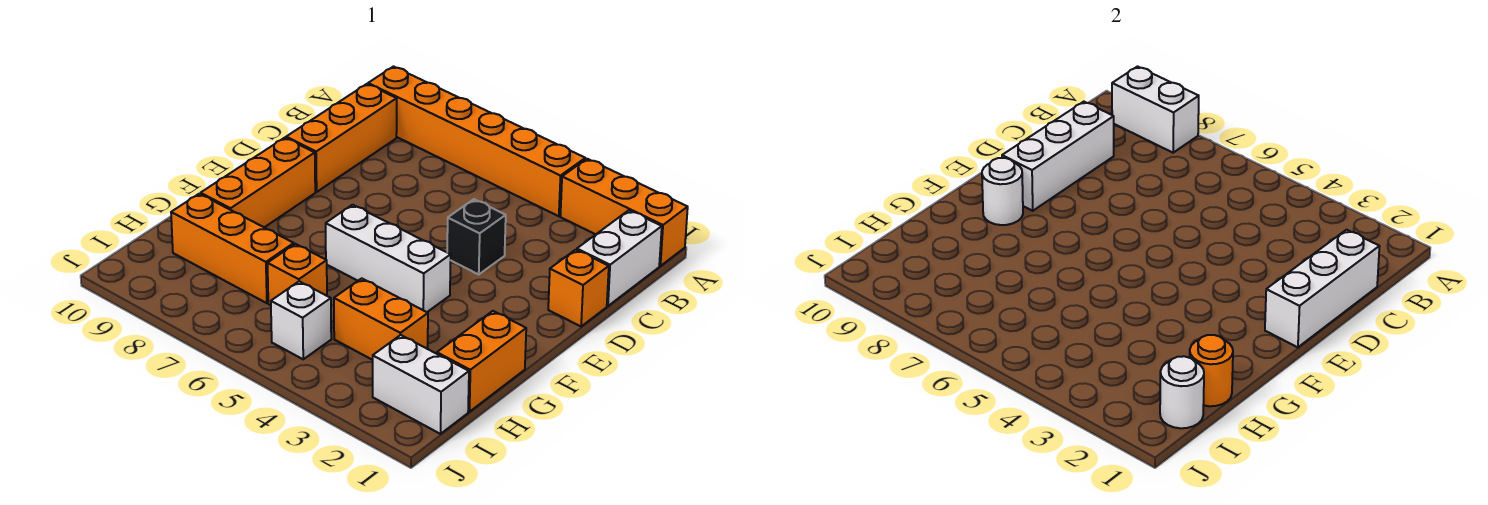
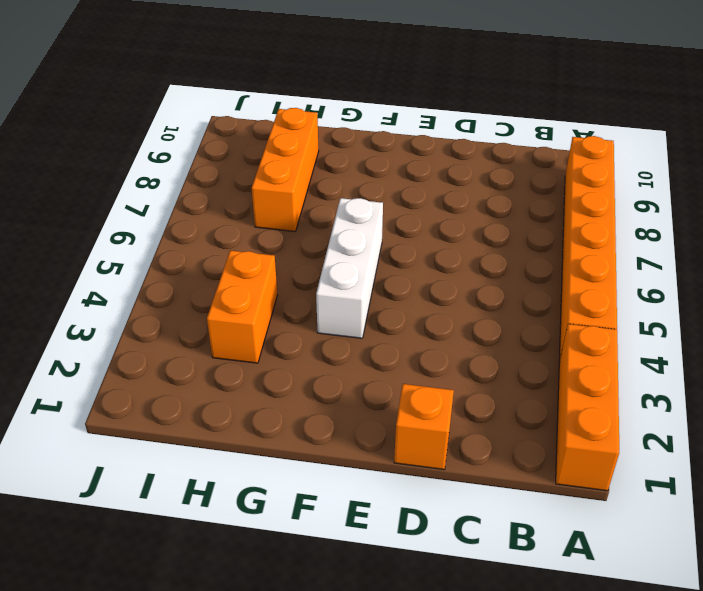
none -> white brick B1:C1 level 1
none -> orange brick B9:D9 level 1
none -> black brick D4 level 1

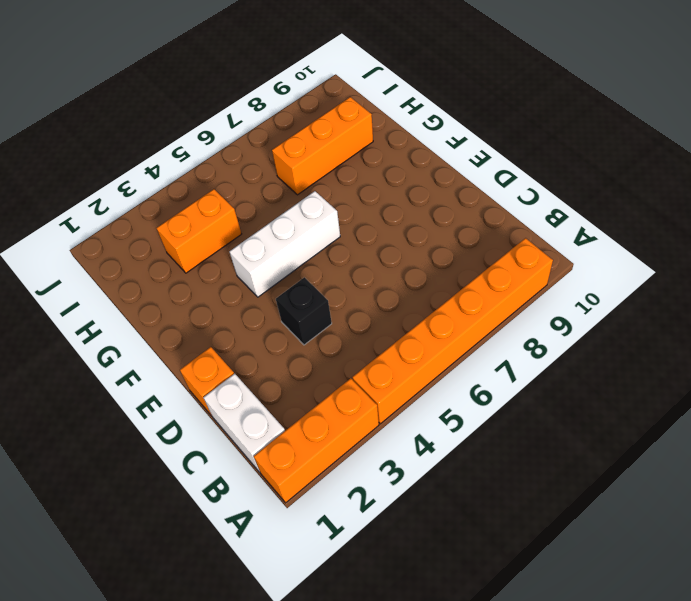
none -> orange brick B9:D9 level 1
none -> orange brick E9:G9 level 1
none -> orange brick G1:H1 level 1

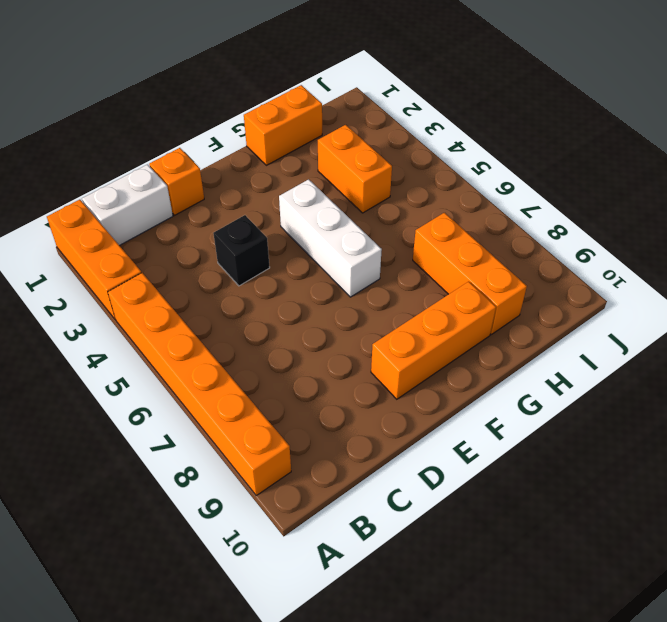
none -> orange brick B9:D9 level 1
none -> orange brick H6 level 1
none -> white brick I1:I2 level 1

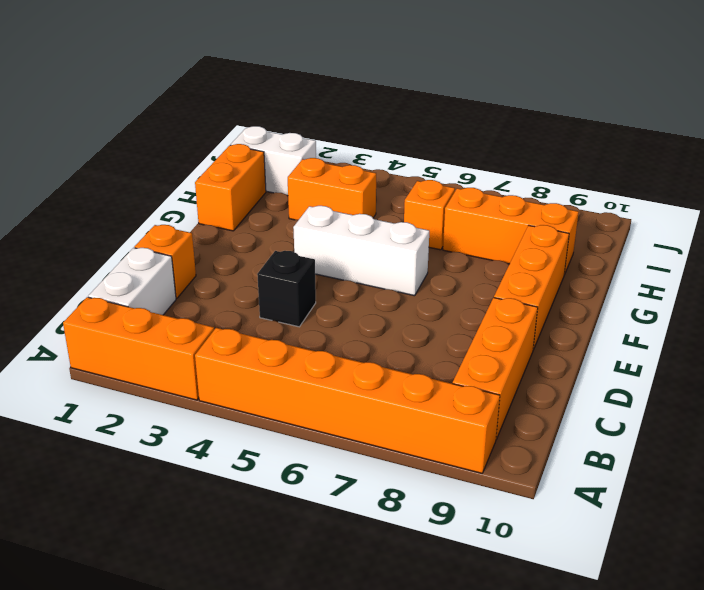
none -> white brick I5 level 1
none -> white brick A8:A9 level 2
none -> white brick C1:E1 level 2

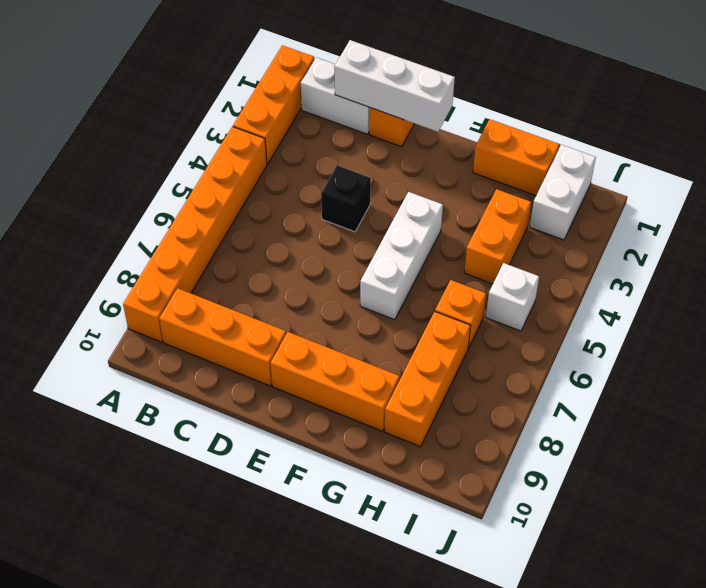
none -> white brick A8:A9 level 2
none -> white brick C9:E9 level 2
none -> white round brick F9 level 2

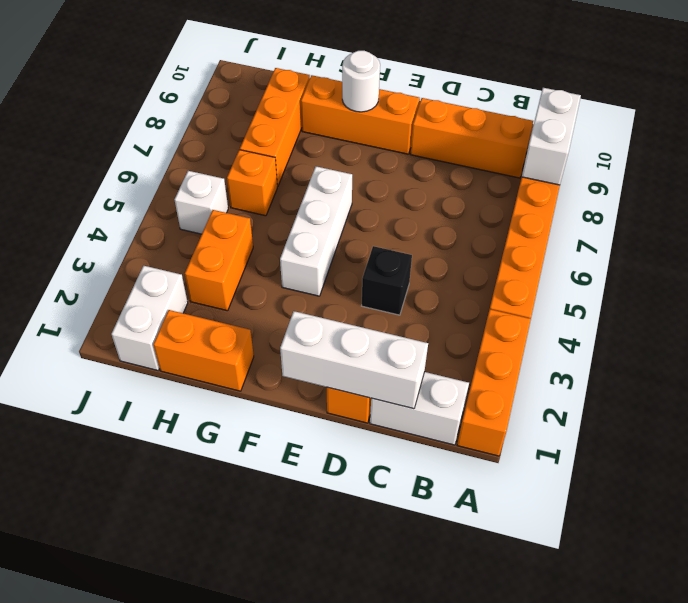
none -> white brick C9:E9 level 2
none -> orange round brick H1 level 2
none -> white round brick I1 level 2

